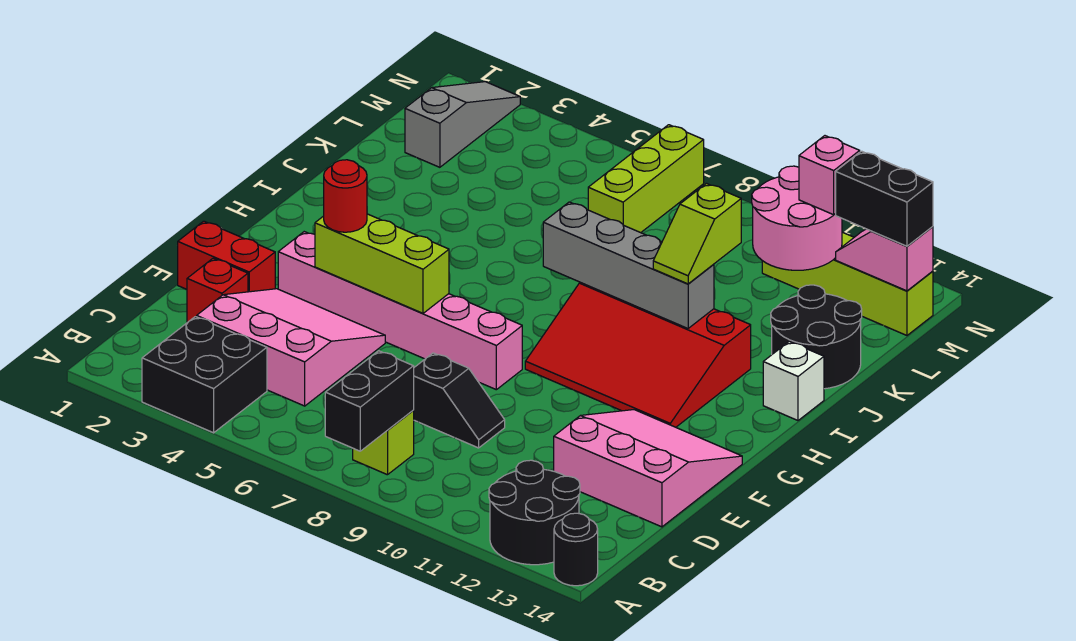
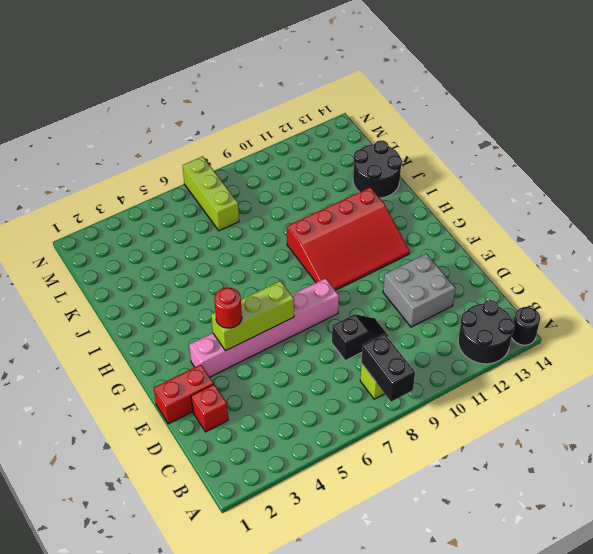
grey brick D11:E12 level 1 -> pink slope D12:F14 level 1 top D
none -> black brick A3:B4 level 1
none -> pink slope C3:E5 level 1 top C
none -> white brick I14 level 1

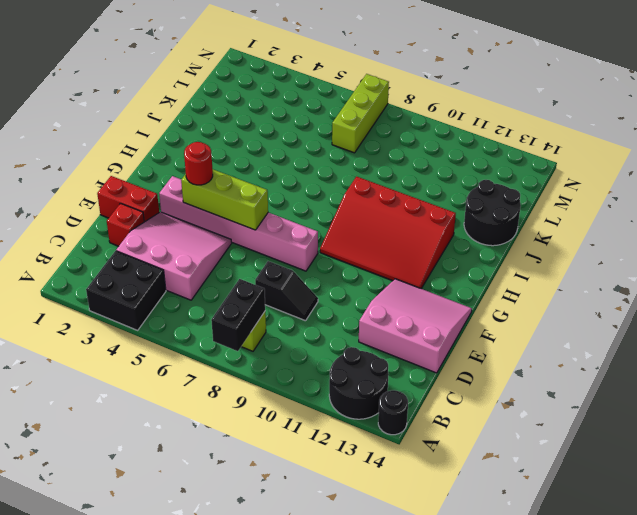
none -> white brick I14 level 1
none -> grey slope L2:N2 level 1 top L
none -> lime brick M11:M14 level 1

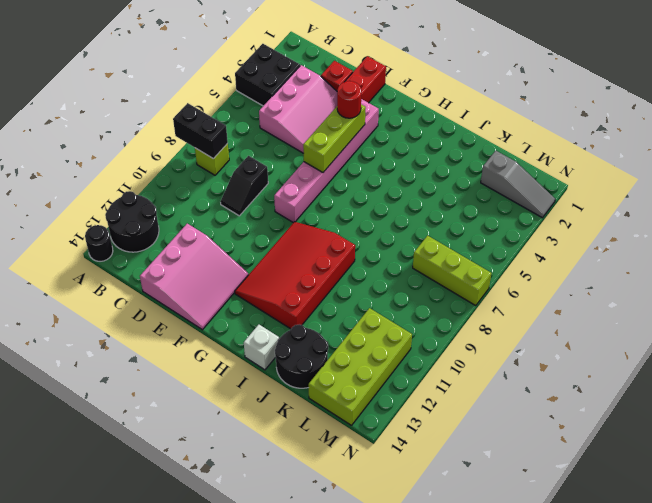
lime brick L11:M14 level 1 -> lime brick M11:M14 level 1
none -> grey brick I8:I11 level 2
none -> pink round brick L11:M12 level 2
none -> pink slope M13:M14 level 2 top 14

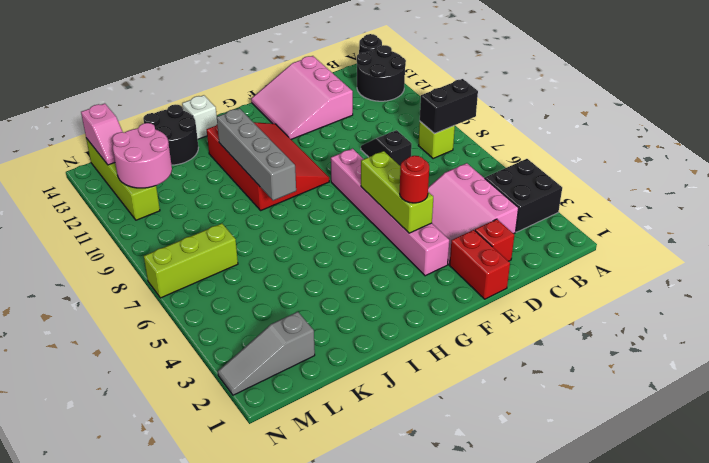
none -> lime slope I11:J11 level 3 top J
none -> pink brick M12 level 3
none -> black brick M13:M14 level 3

